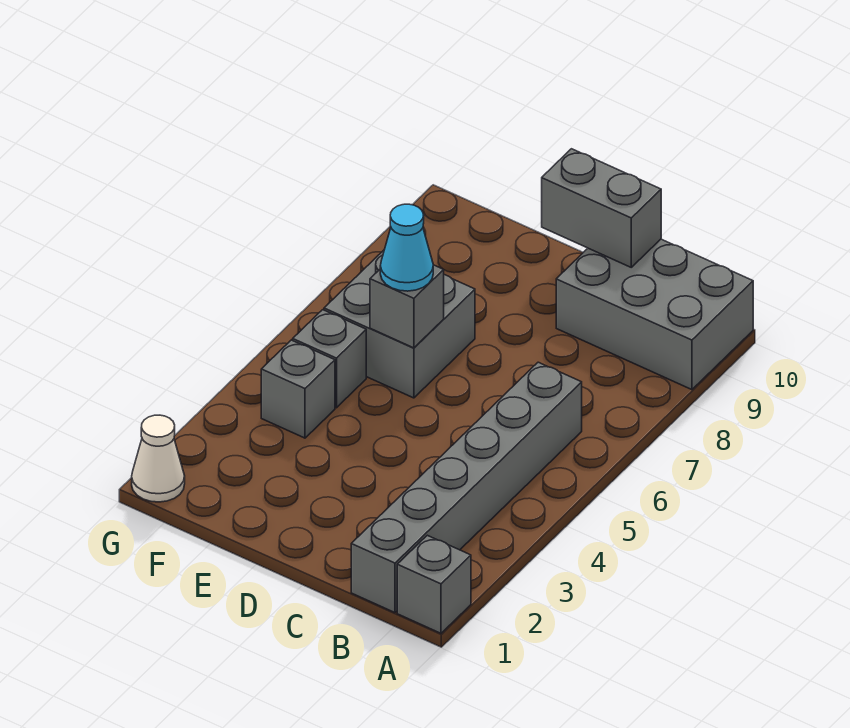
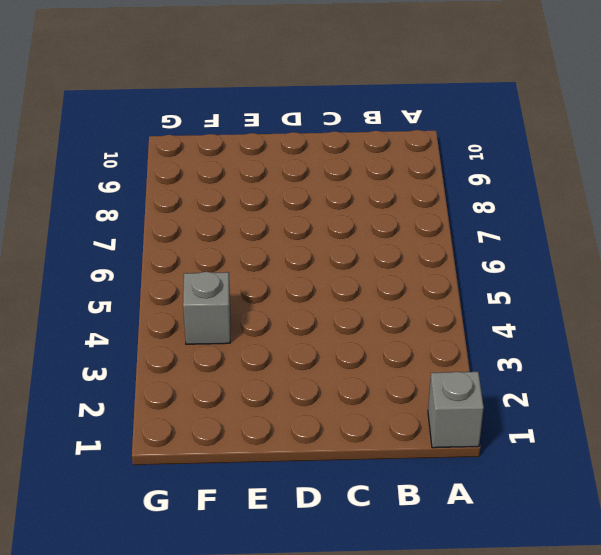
none -> grey brick A9:C10 level 1
none -> grey brick B1:B6 level 1

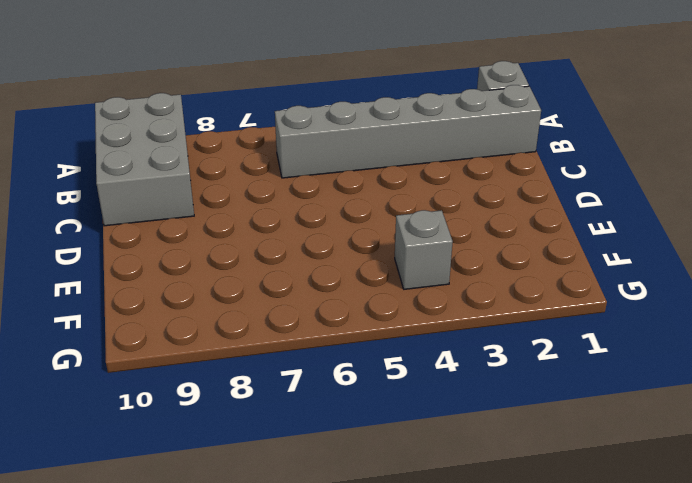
none -> grey brick E6:F7 level 1
none -> grey brick F5 level 1

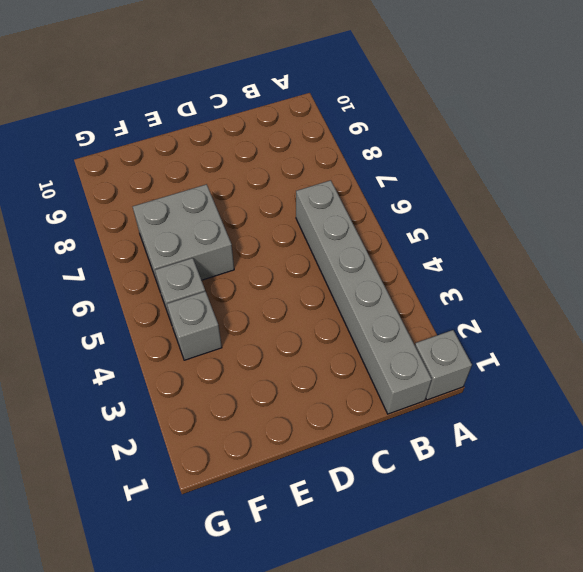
none -> grey brick A9:C10 level 1
none -> white cone G1 level 1

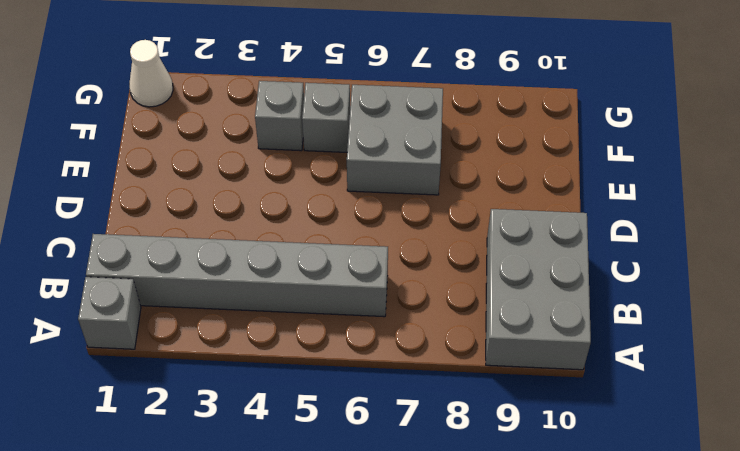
none -> grey brick C10:D10 level 2
none -> grey brick E6 level 2

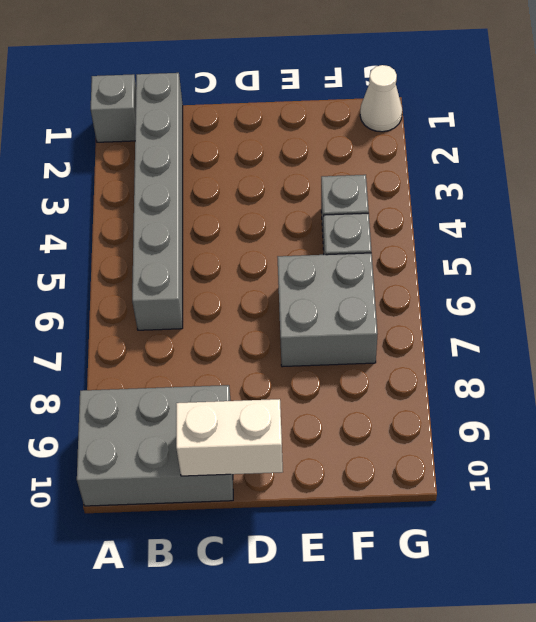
white brick C10:D10 level 2 -> grey brick C10:D10 level 2
none -> grey brick E6 level 2
none -> cyan cone E6 level 3

